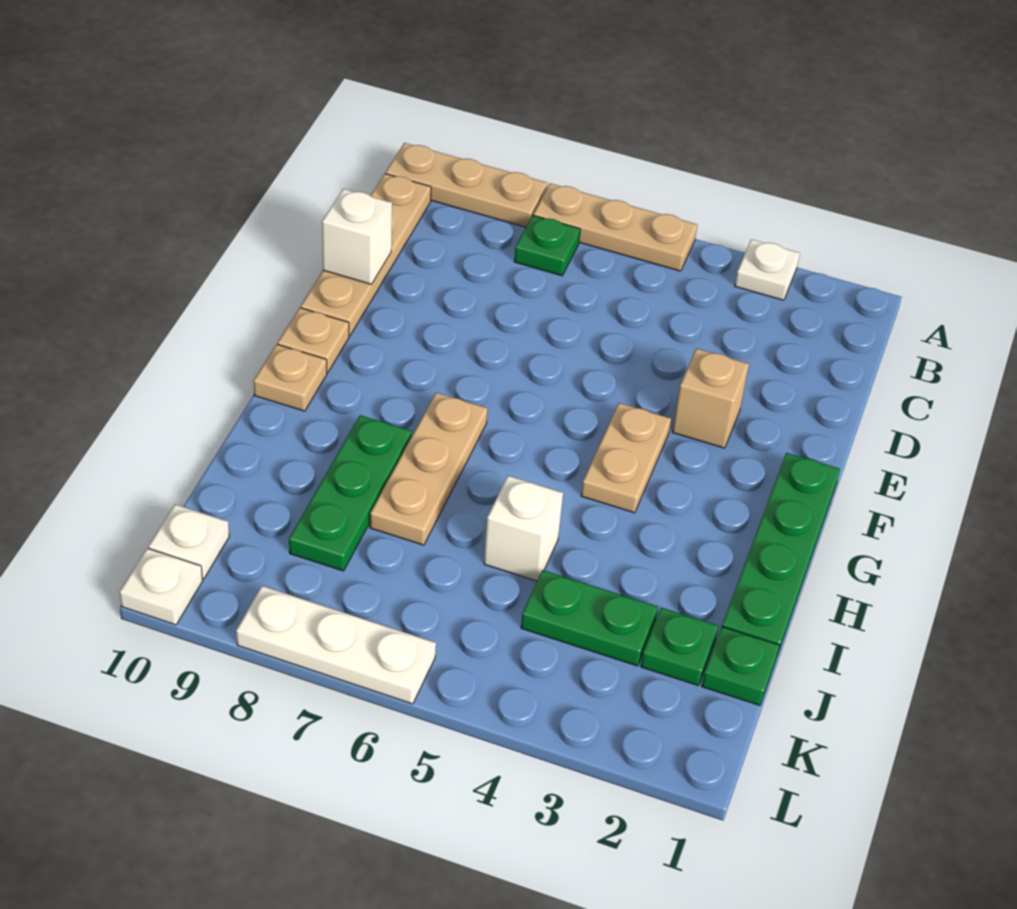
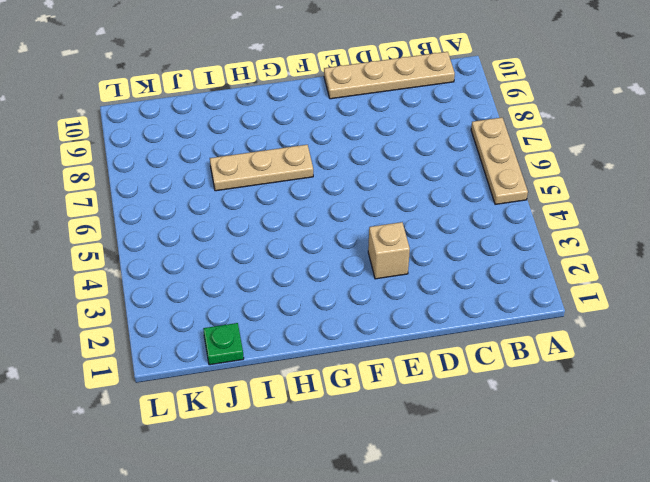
none -> white plate A3 level 1
none -> tan plate A8:A10 level 1
none -> green plate B7 level 1

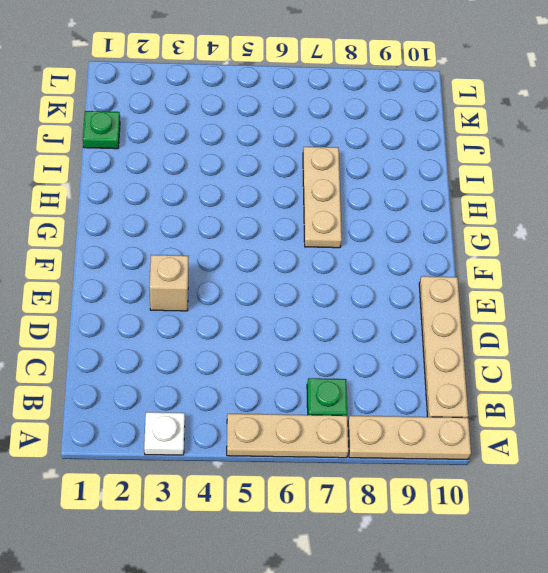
none -> green plate F1:I1 level 1
none -> tan plate F4:G4 level 1
none -> tan plate F10 level 1

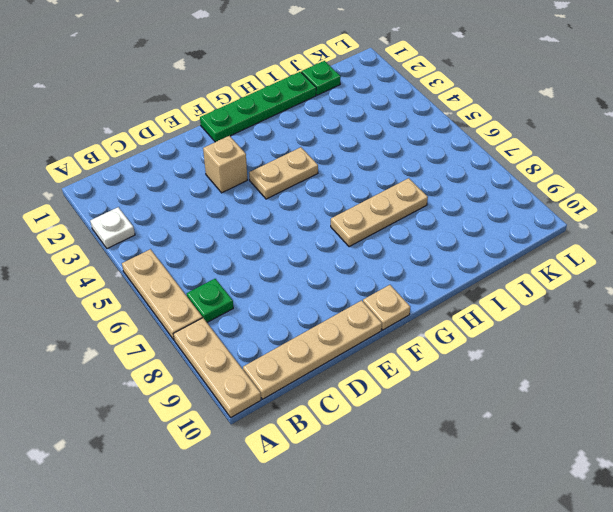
none -> tan plate G10 level 1
none -> green plate H8:J8 level 1
none -> white brick I5 level 1

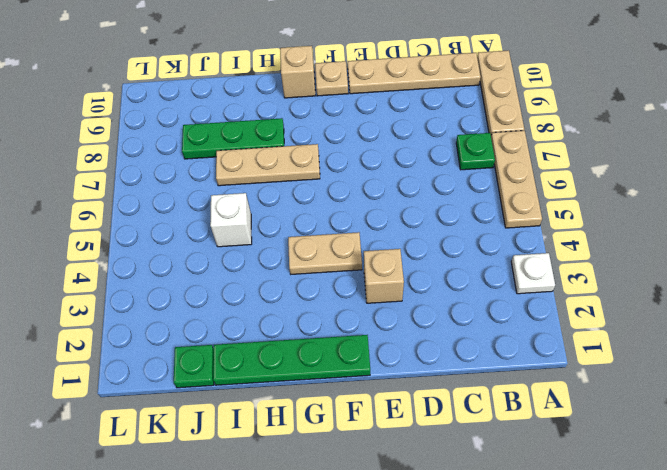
tan brick G10 level 1 -> tan plate G10 level 1
none -> green plate J2 level 1
none -> green plate J3:J4 level 1
none -> white plate K10 level 1

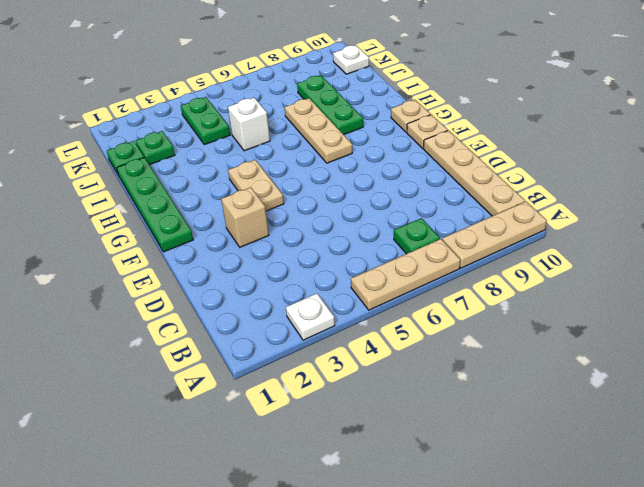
green plate J4:K4 level 1 -> green plate J3:J4 level 1
none -> white plate L6:L8 level 1
none -> white plate L10 level 1
none -> white brick D10 level 2

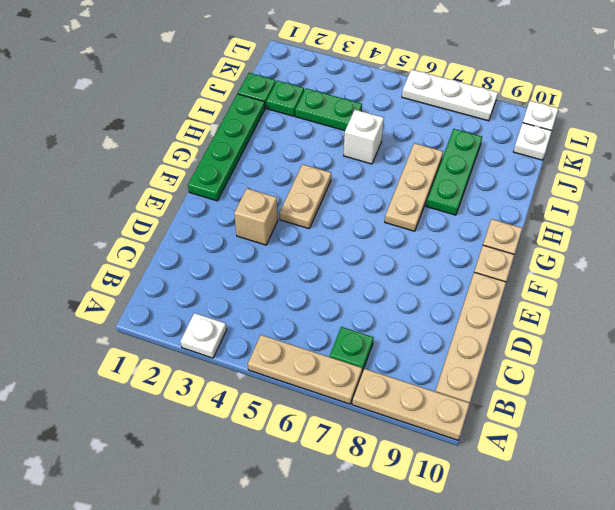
none -> white brick D10 level 2

